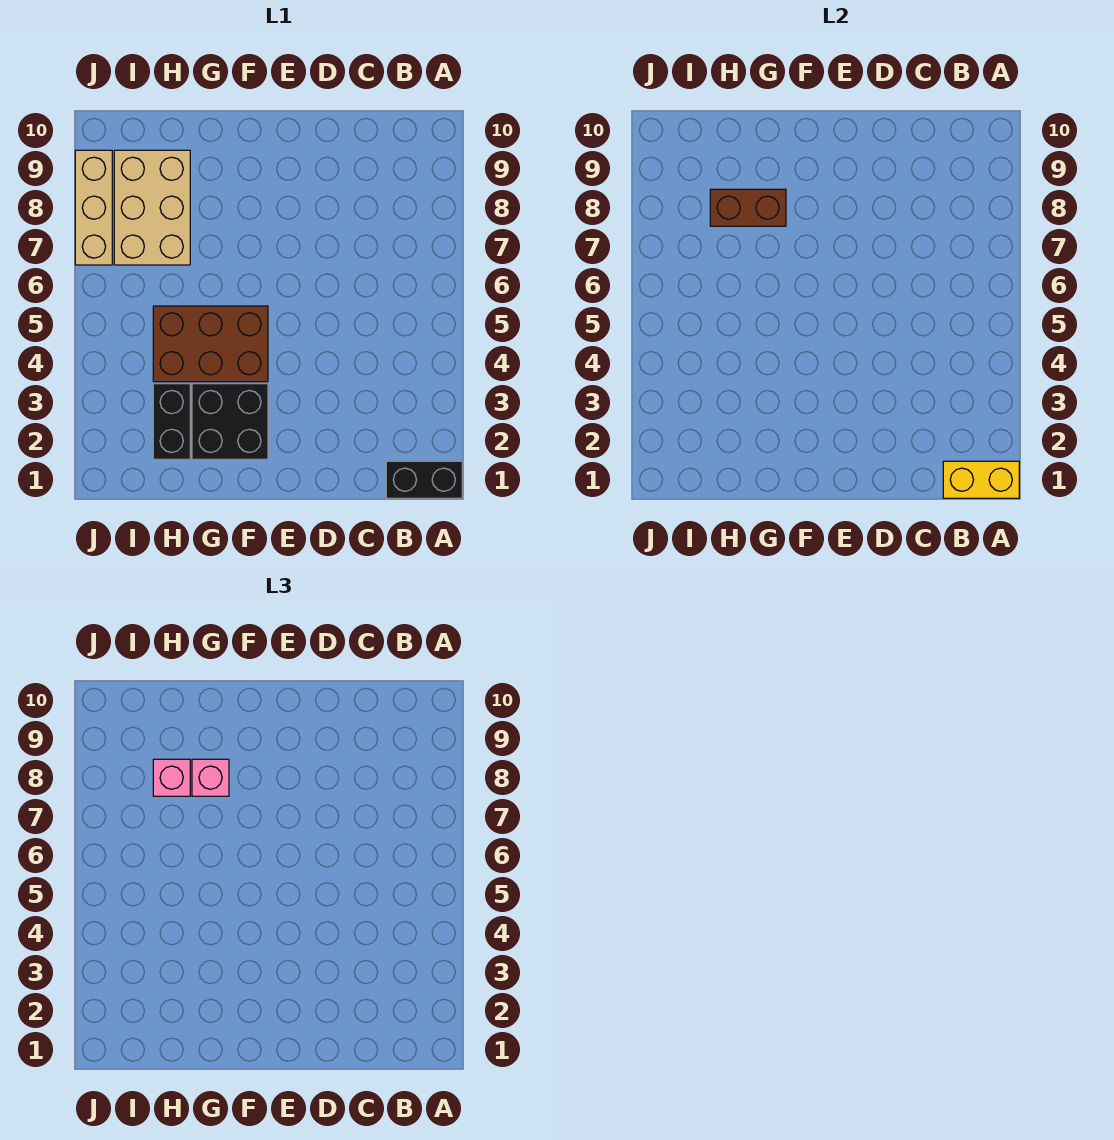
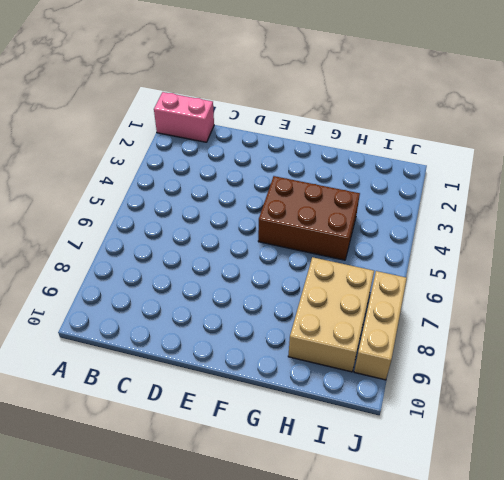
pink brick A1:B1 level 1 -> black brick A1:B1 level 1
none -> black brick F2:G3 level 1
none -> black brick H2:H3 level 1

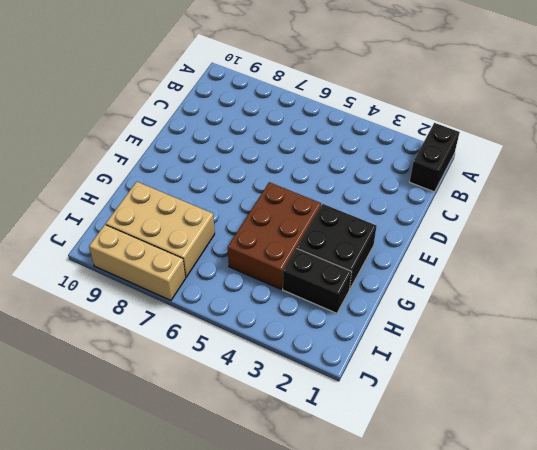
none -> yellow brick A1:B1 level 2
none -> brown brick G8:H8 level 2

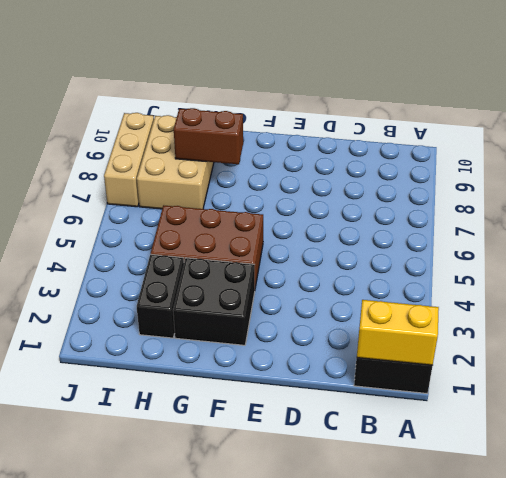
none -> pink brick G8 level 3
none -> pink brick H8 level 3

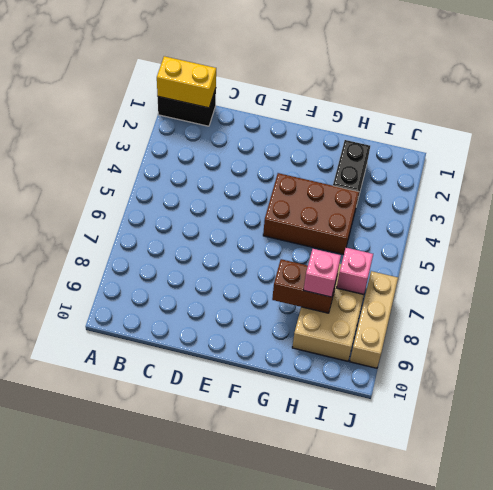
pink brick I7 level 2 -> pink brick G8 level 3
none -> black brick F2:G3 level 1

